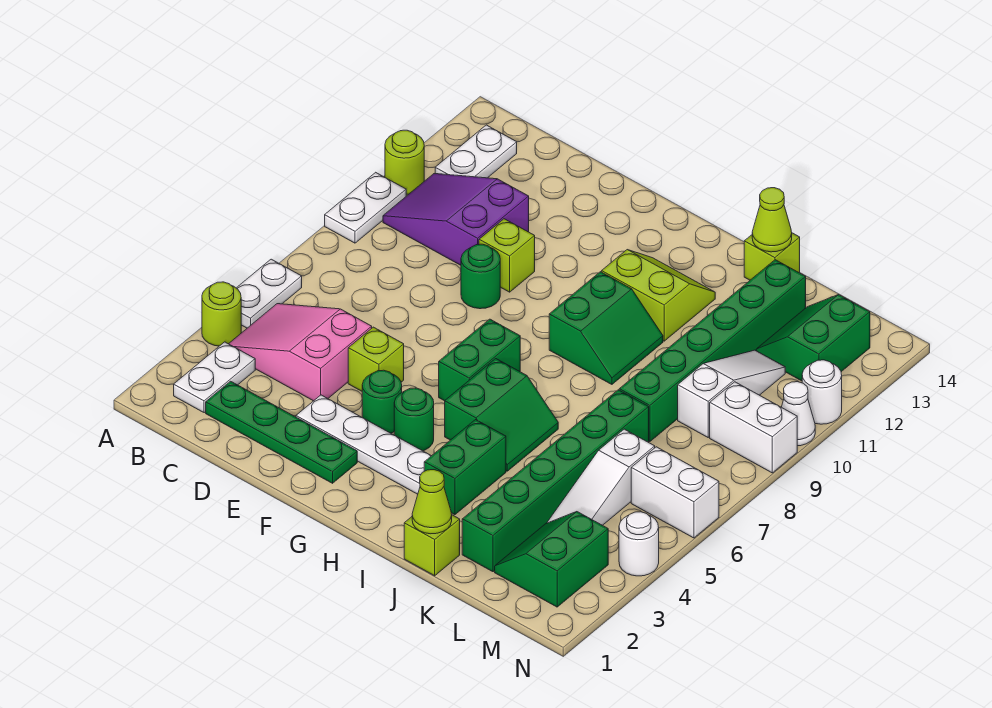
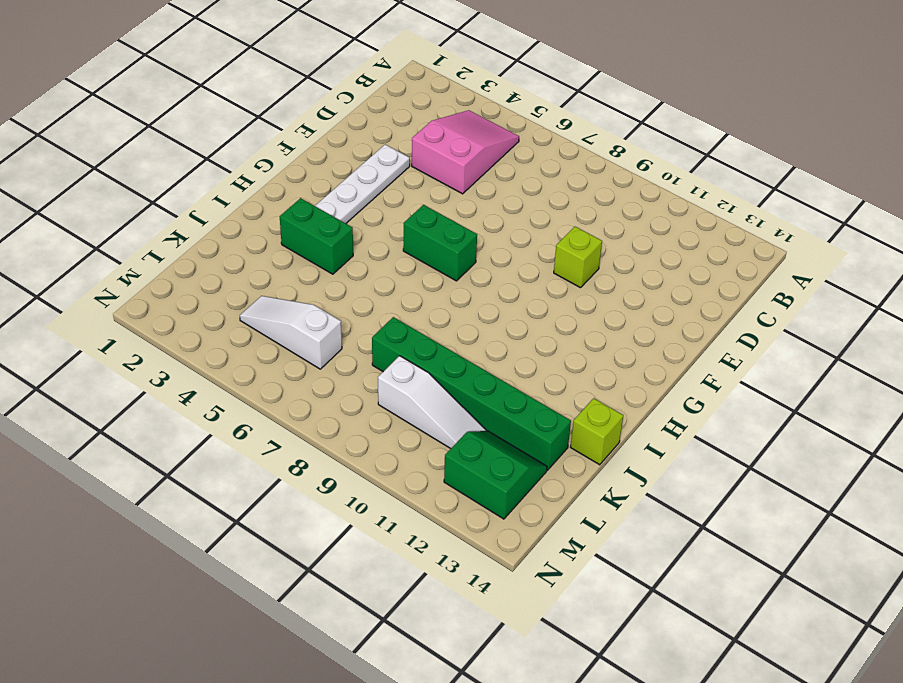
none -> lime round brick A4 level 1
none -> white plate A5:A6 level 1
none -> white plate A9:A10 level 1
none -> lime round brick A11 level 1

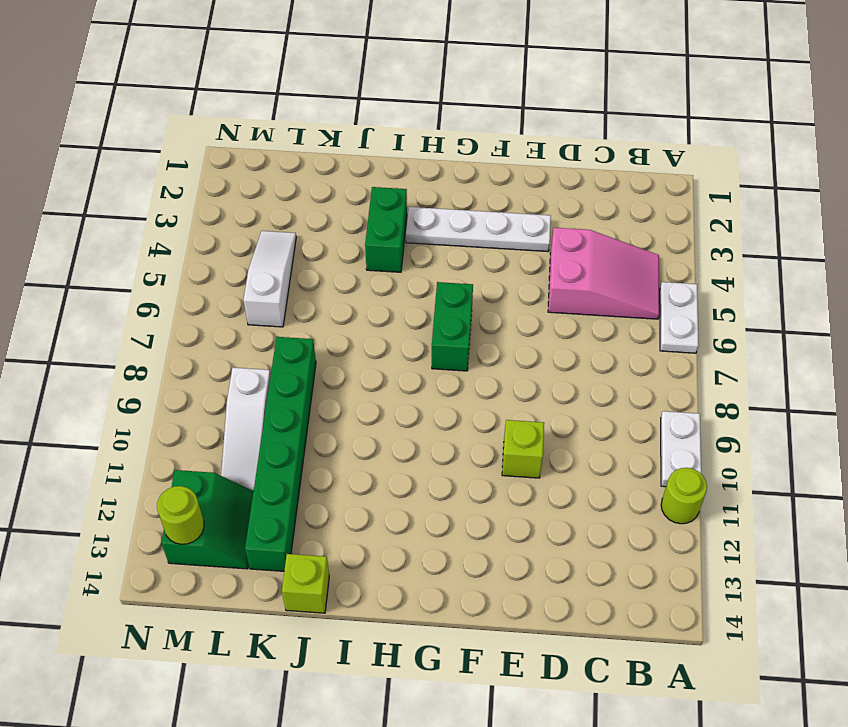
lime round brick M13 level 2 -> lime round brick A4 level 1
none -> white plate B2:B3 level 1
none -> purple slope B10:D11 level 1 top D
none -> white plate B12:B13 level 1
none -> green plate C2:F2 level 1

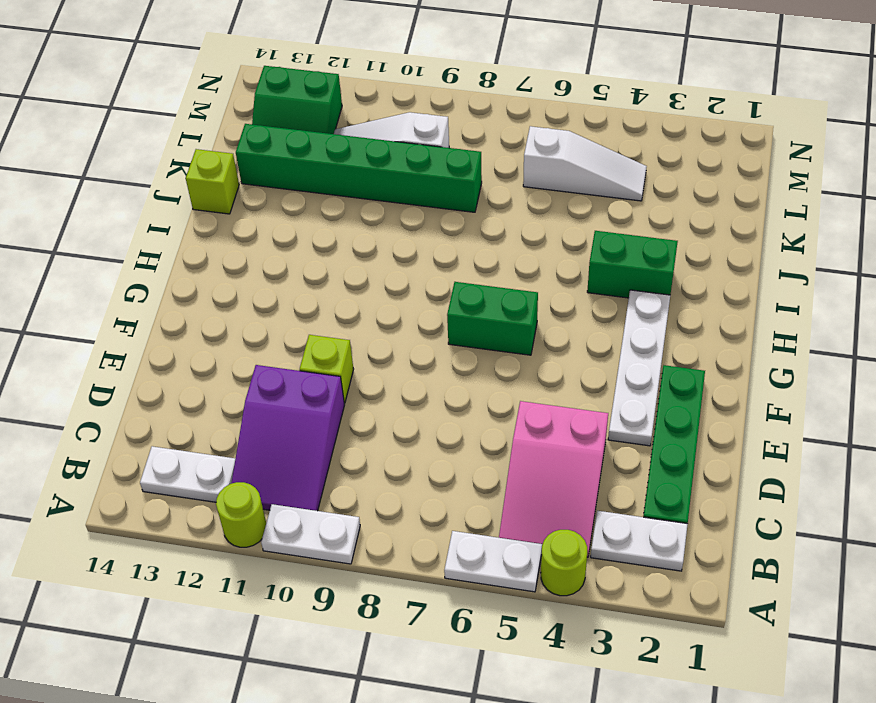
none -> lime brick E5 level 1
none -> green round brick E9 level 1
none -> green round brick F4 level 1
none -> green round brick G4 level 1

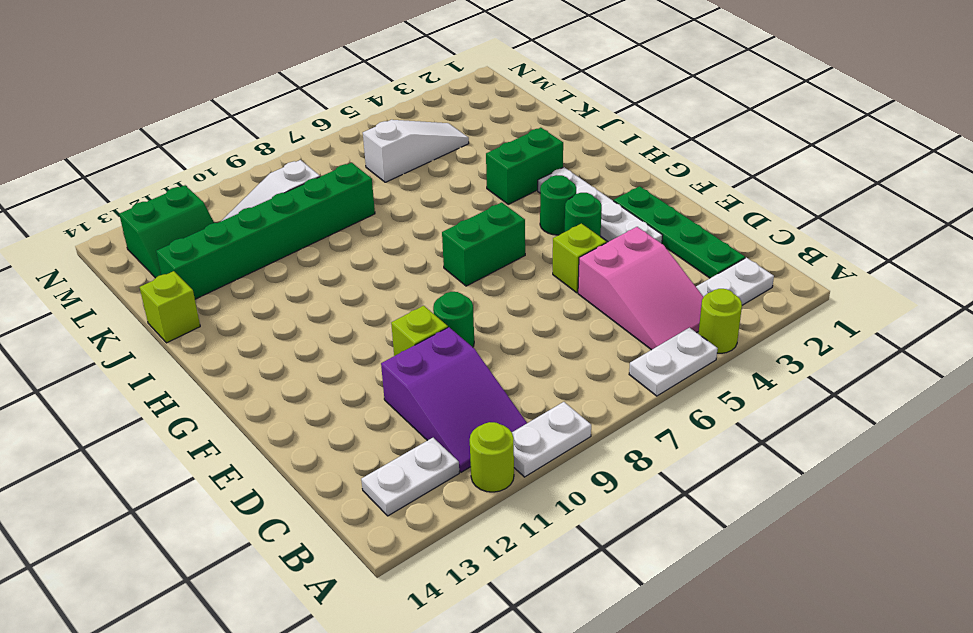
none -> green slope H5:I6 level 1 top H
none -> green slope H9:I10 level 1 top H
none -> lime slope H11:I12 level 1 top 11
none -> lime brick J1 level 1

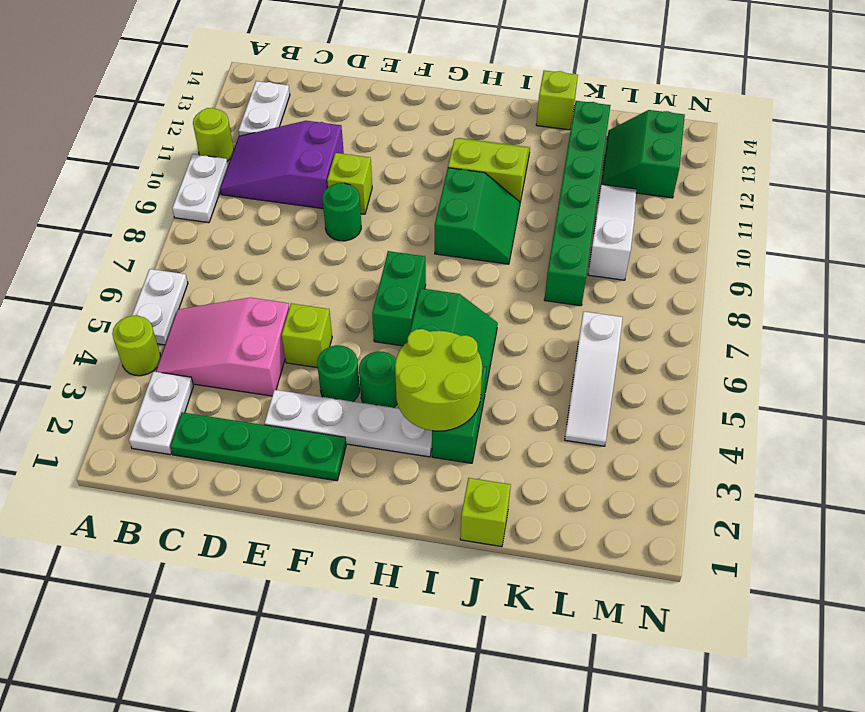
lime round brick H3:I4 level 2 -> none
none -> green brick K2:K7 level 1
none -> green slope L2:M3 level 1 top M
none -> white brick M6:N6 level 1
none -> white brick M9:N9 level 1

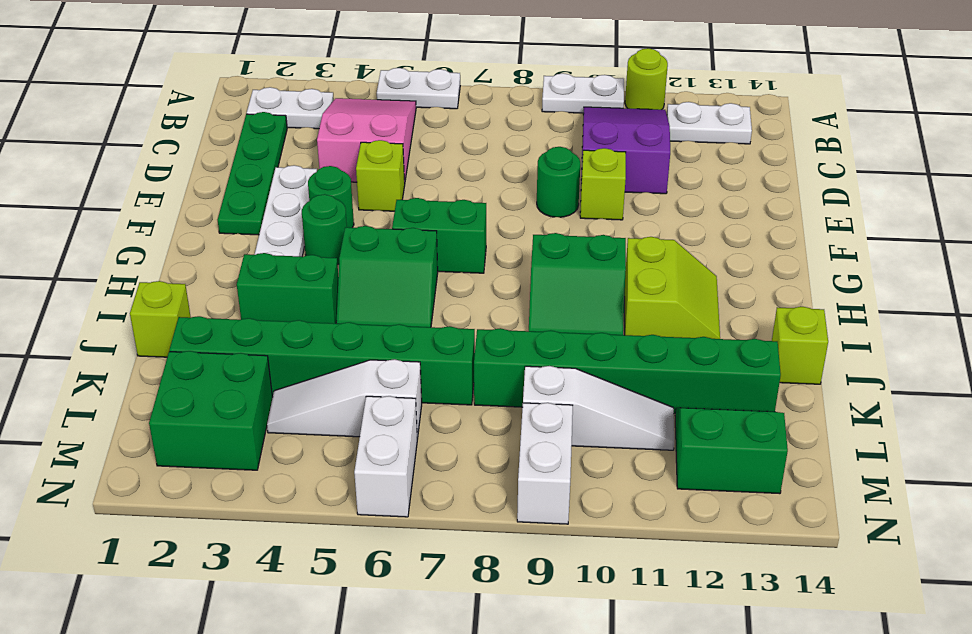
green brick L2:M3 level 1 -> green slope L2:M3 level 1 top M
none -> lime round brick A4 level 1
none -> white round brick N4 level 1
none -> white cone N10 level 1
none -> white round brick N11 level 1

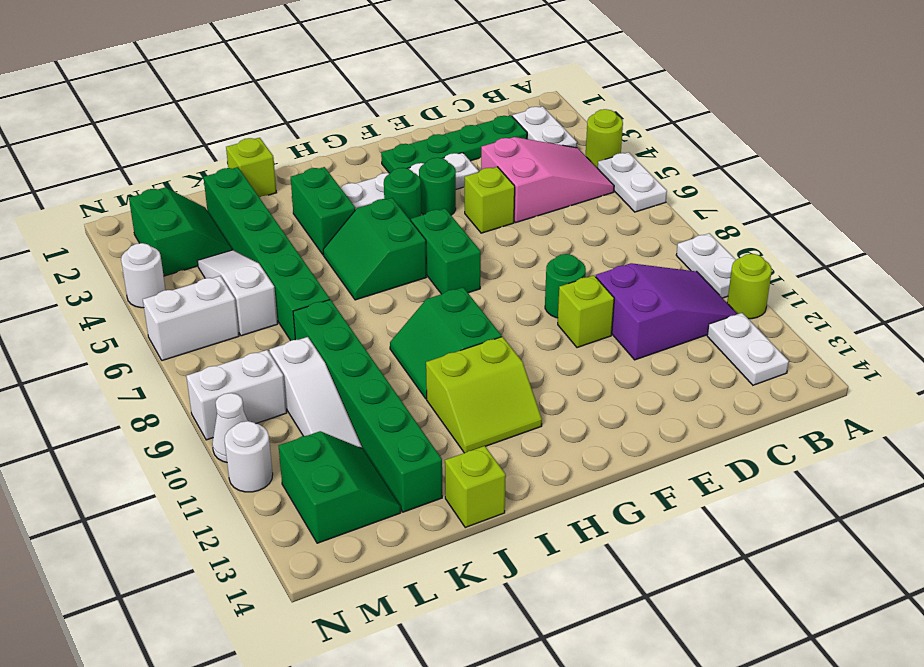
none -> lime cone J1 level 2
none -> lime cone J14 level 2

